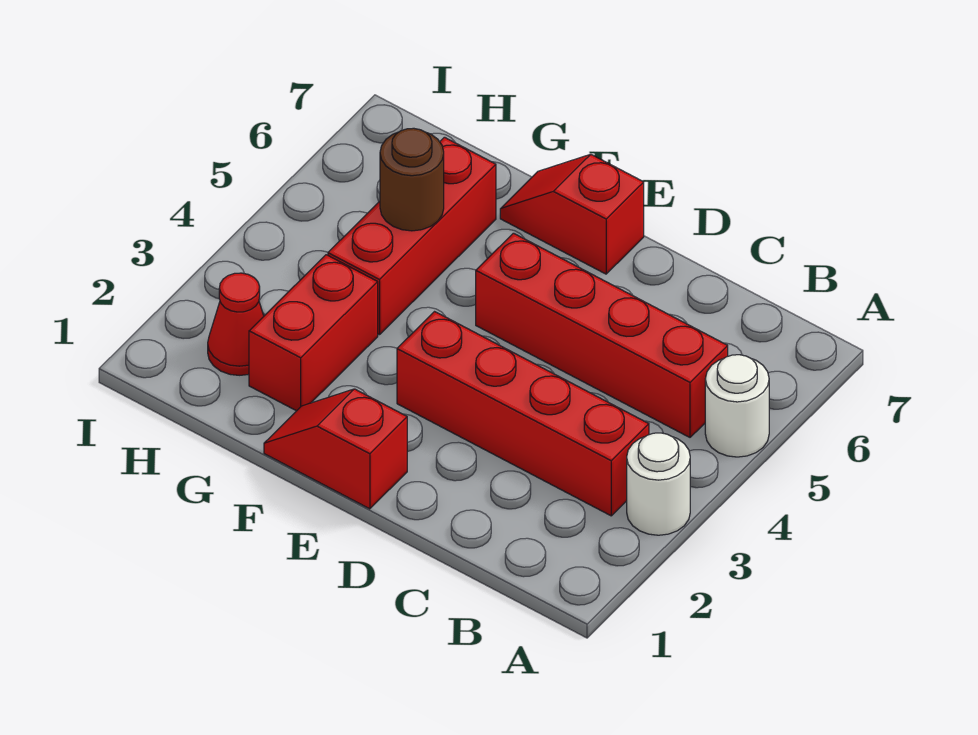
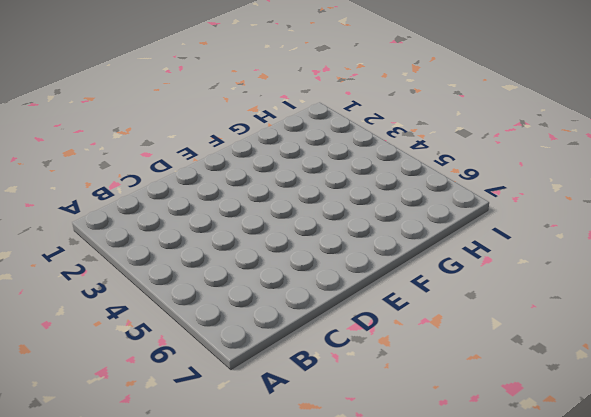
none -> white round brick A3 level 1
none -> white round brick A5 level 1

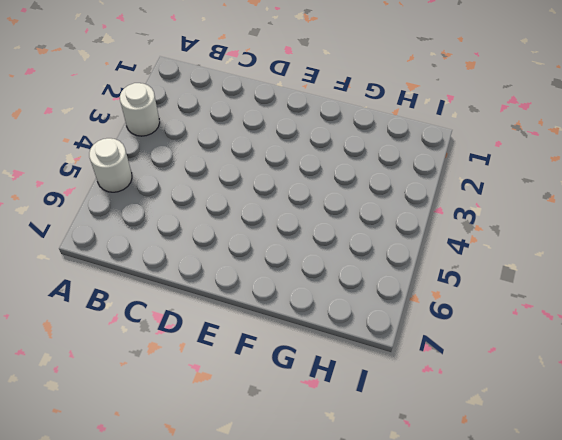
none -> red brick B3:E3 level 1
none -> red brick B5:E5 level 1

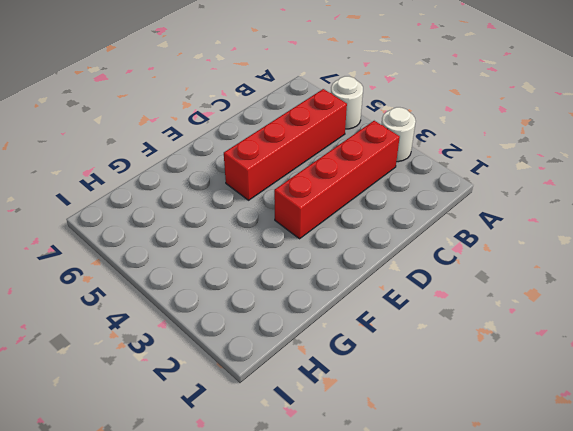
none -> red slope E1:F1 level 1 top E
none -> red slope E7:F7 level 1 top E

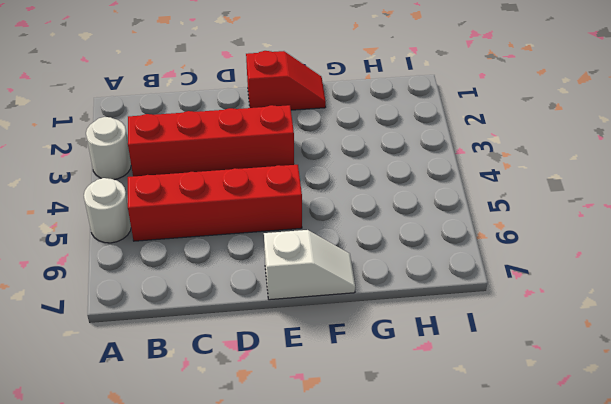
white slope E7:F7 level 1 top E -> red slope E7:F7 level 1 top E
none -> red brick G2:G3 level 1
none -> red brick G4:G6 level 1

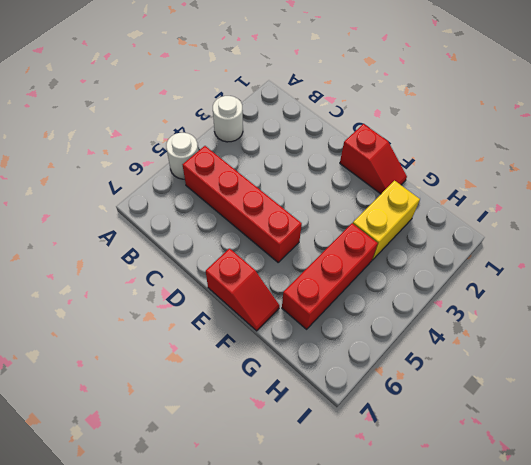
yellow brick G2:G3 level 1 -> red brick G2:G3 level 1
none -> red brick B3:E3 level 1
none -> red cone H2 level 1

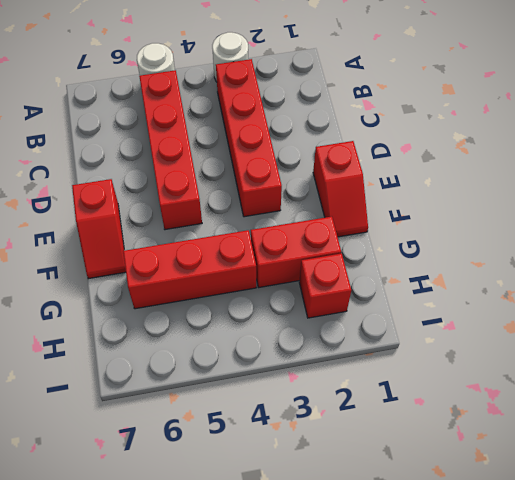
red brick H2 level 1 -> red cone H2 level 1
none -> brown round brick G5 level 2

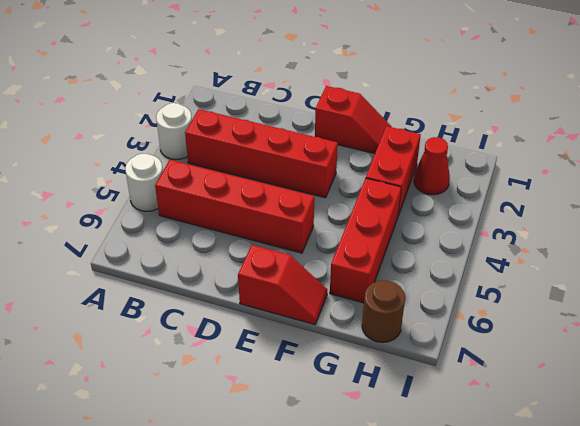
brown round brick H7 level 1 -> brown round brick G5 level 2

